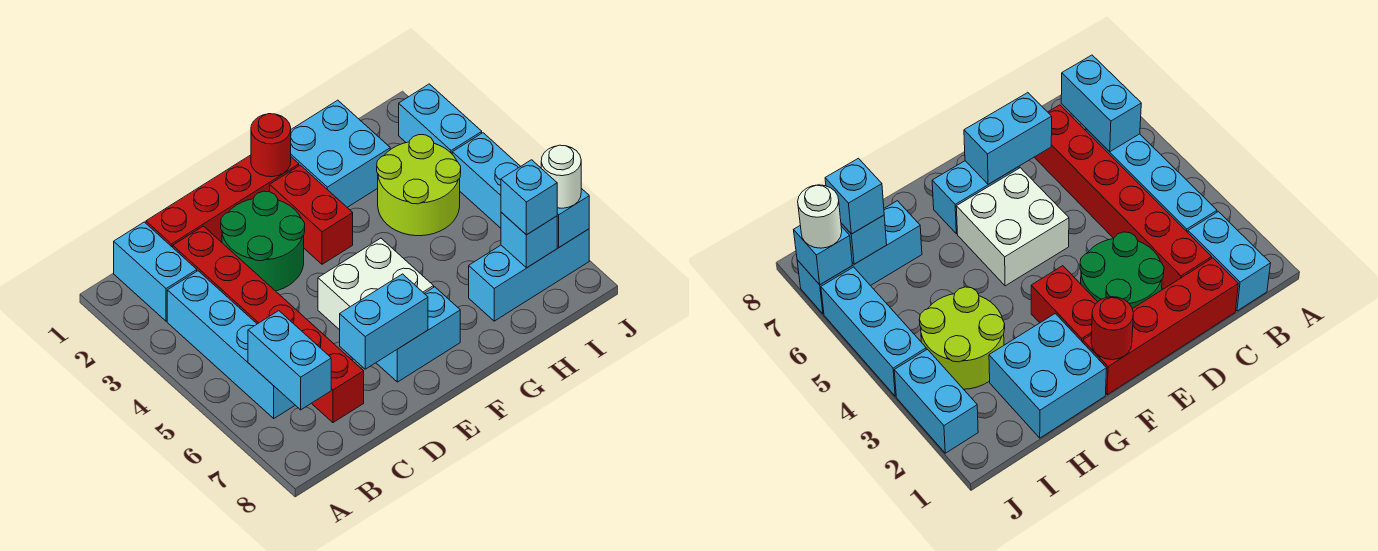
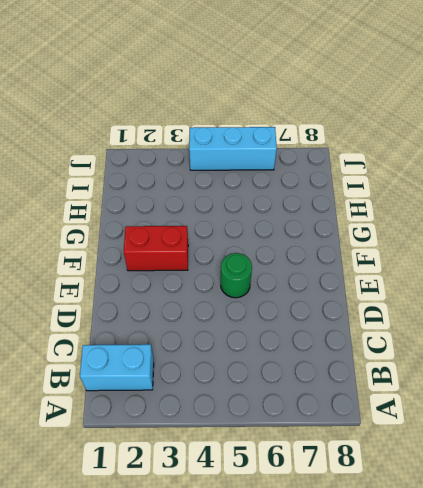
green round brick E5 level 1 -> white brick E5:F6 level 1
none -> cyan brick B3:B6 level 1
none -> red brick C1:F1 level 1
none -> red brick C2:C7 level 1

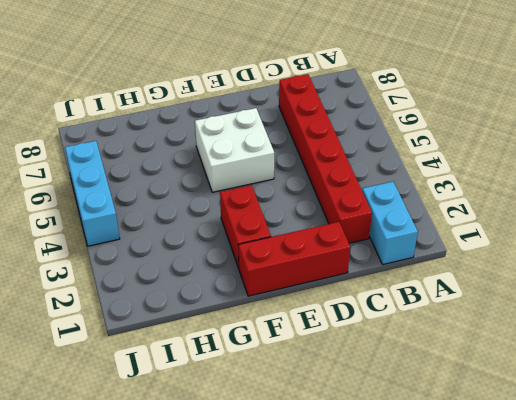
red brick D1:F1 level 1 -> red brick C1:F1 level 1
none -> cyan brick B3:B6 level 1
none -> green round brick D2:E3 level 1
none -> cyan brick E7:F7 level 1

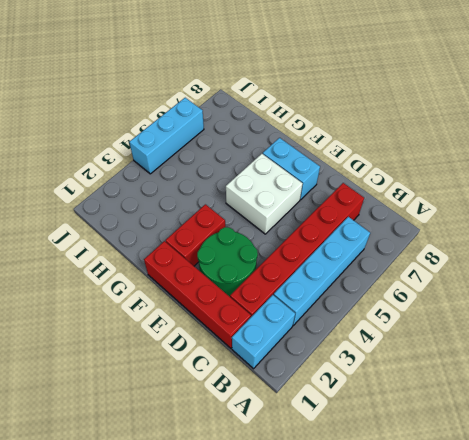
none -> cyan brick G1:H2 level 1
none -> lime round brick H3:I4 level 1
none -> cyan brick H7:J7 level 1

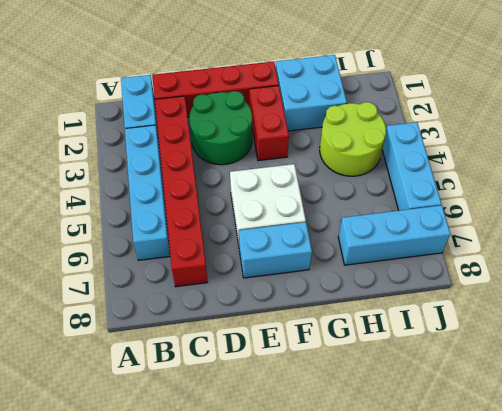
none -> cyan brick J2:J3 level 1
none -> cyan brick B6:B7 level 2
none -> cyan brick D7:E7 level 2

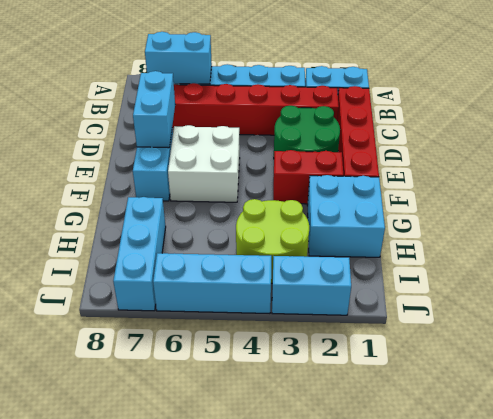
none -> red round brick F1 level 2
none -> cyan brick I7 level 2
none -> cyan brick J7 level 2

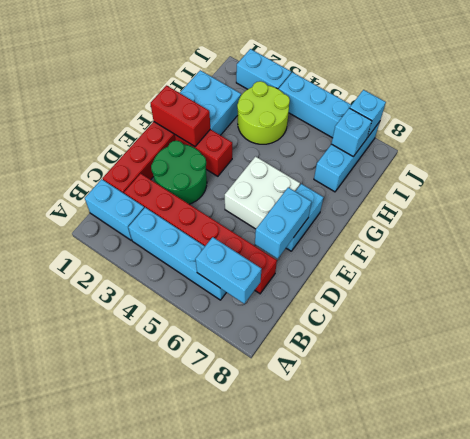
red brick F1:F2 level 2 -> red round brick F1 level 2
none -> cyan brick I7 level 3
none -> white round brick J7 level 3

